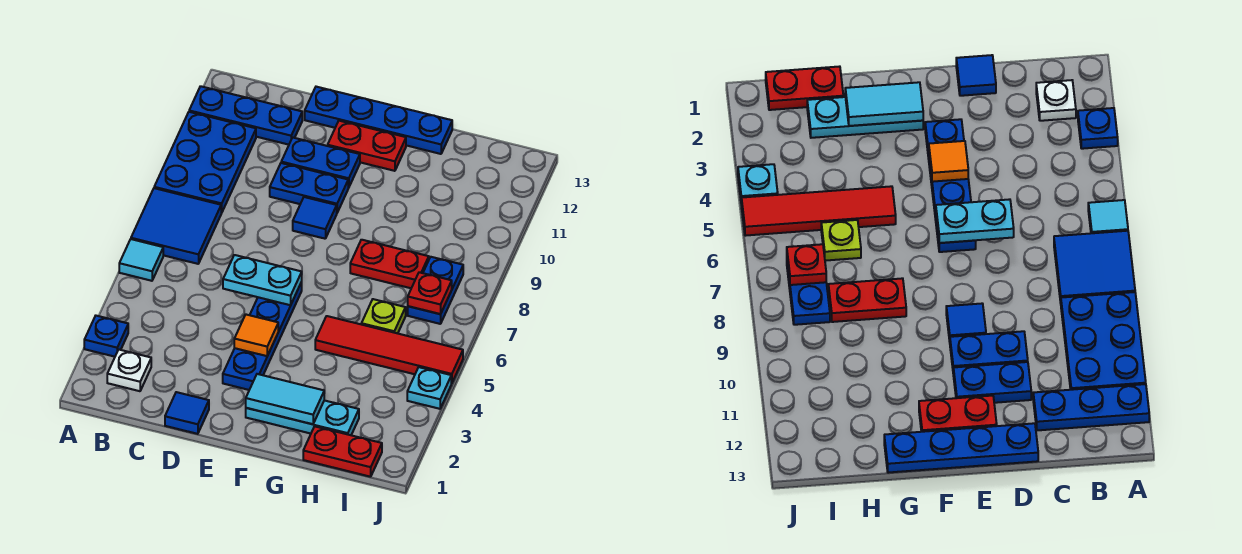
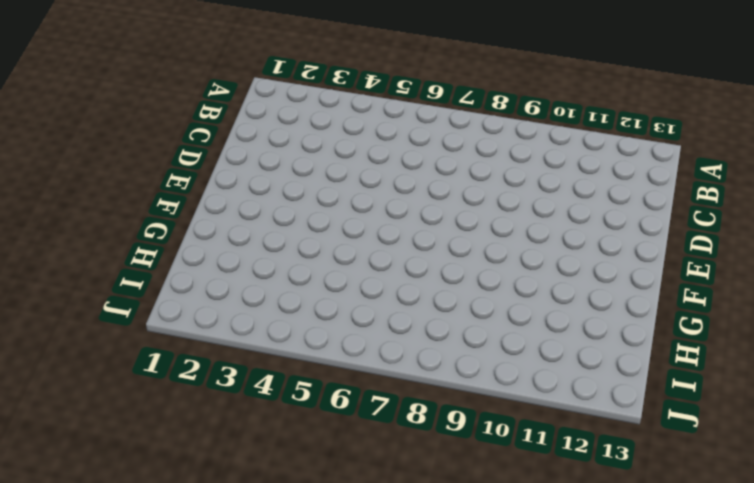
none -> blue plate A3 level 1
none -> cyan tile A6 level 1
none -> blue tile A7:B8 level 1

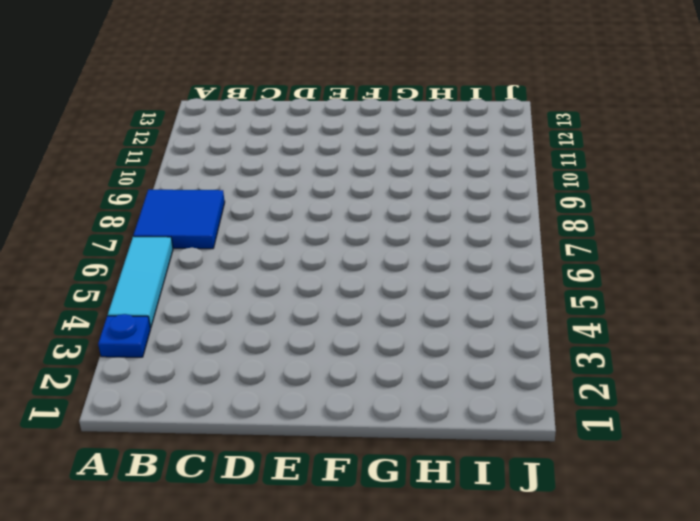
cyan tile A4:A6 level 1 -> cyan tile A6 level 1
none -> blue plate A9:B11 level 1
none -> blue plate A12:C12 level 1
none -> white plate B2 level 1

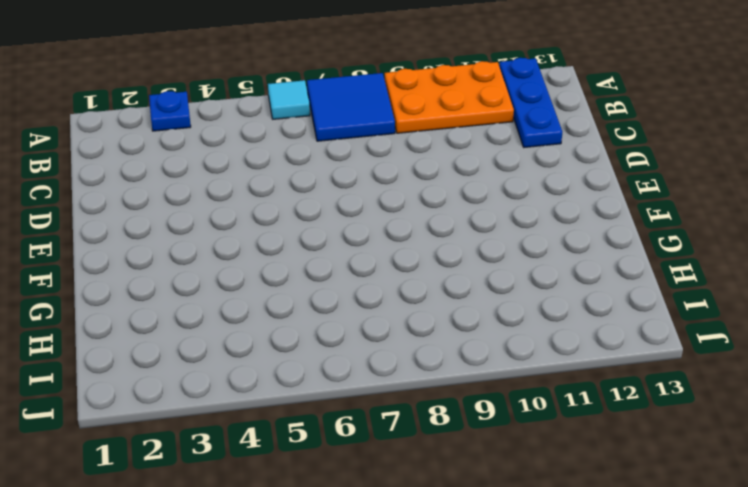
orange plate A9:B11 level 1 -> blue plate A9:B11 level 1
none -> white plate B2 level 1
none -> blue tile D1 level 1
none -> blue plate D10:E10 level 1

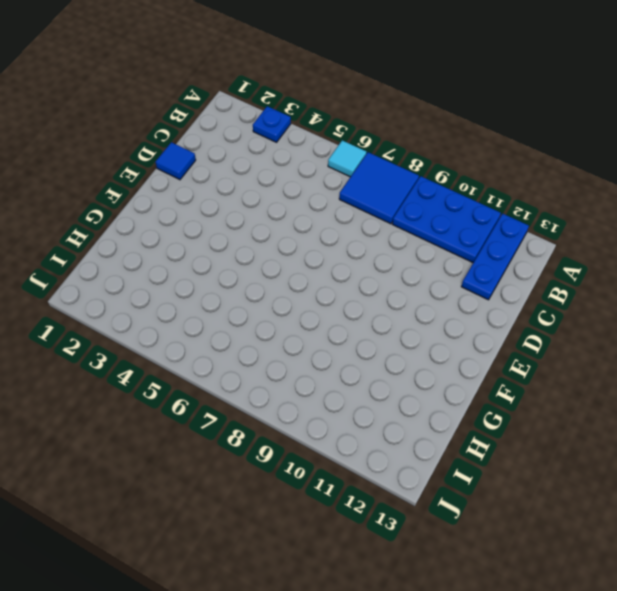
none -> white plate B2 level 1
none -> blue plate D10:E10 level 1
none -> blue plate D11:E11 level 1

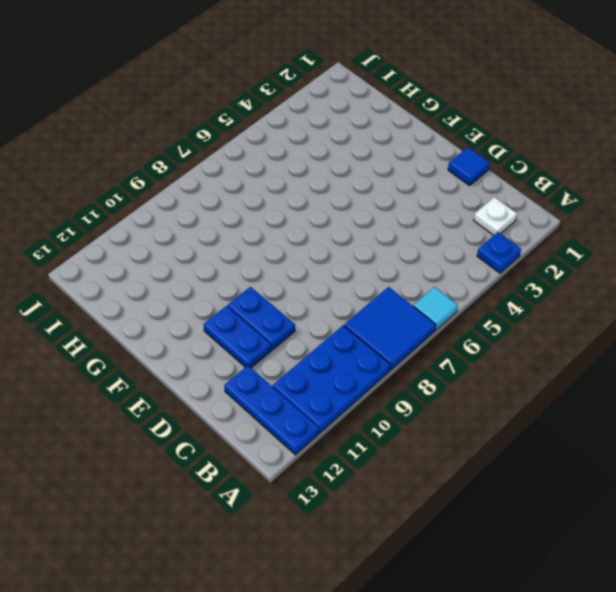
none -> blue plate D13:G13 level 1
none -> blue plate E3:E6 level 1
none -> blue tile E9 level 1

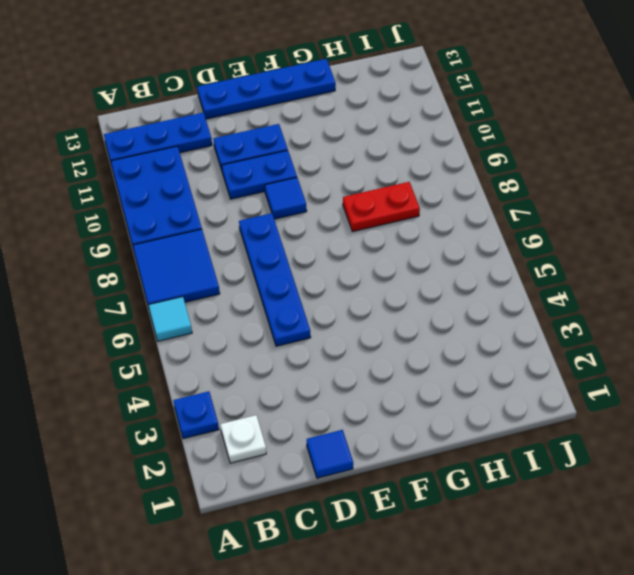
blue plate D5:D8 level 1 -> blue plate E3:E6 level 1
none -> red plate E12:F12 level 1
none -> cyan plate F2:H2 level 1
none -> red tile G5:J5 level 1

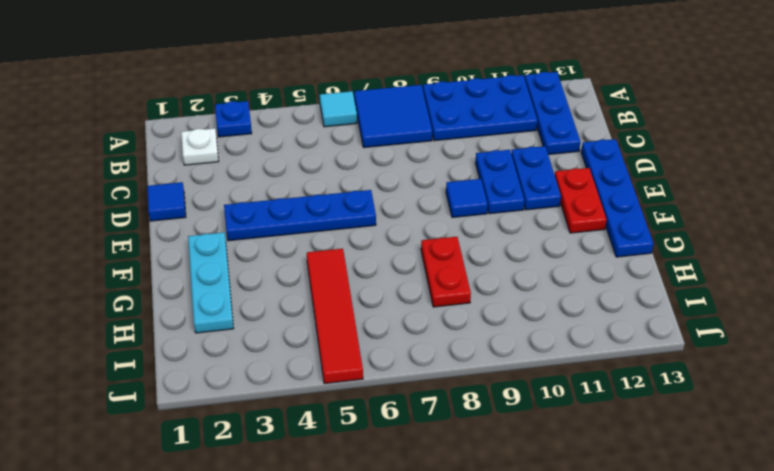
none -> red plate H1:I1 level 1
none -> lime plate H6 level 1
none -> blue plate I7:I8 level 1

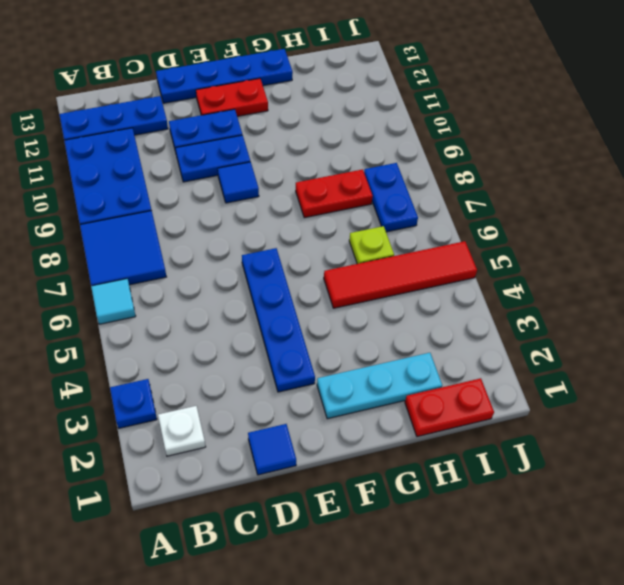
none -> cyan plate J4 level 1
none -> cyan plate D6:E6 level 2
none -> orange tile E4 level 2

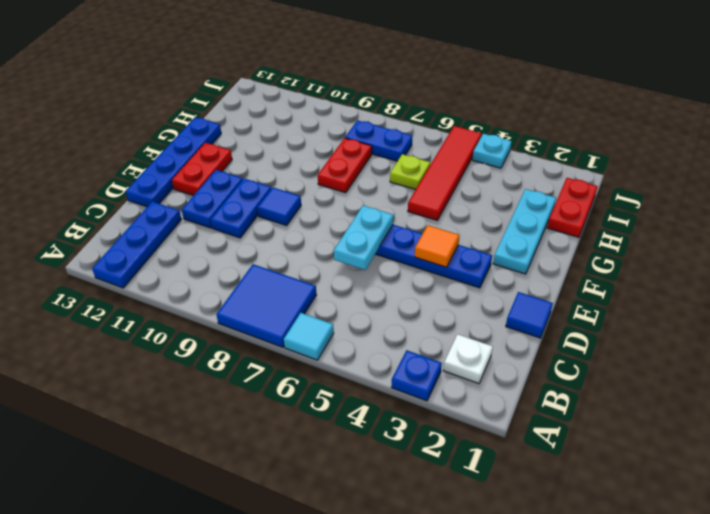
none -> blue plate A9:B11 level 1
none -> cyan tile F2:G2 level 2
none -> red plate I7 level 2

